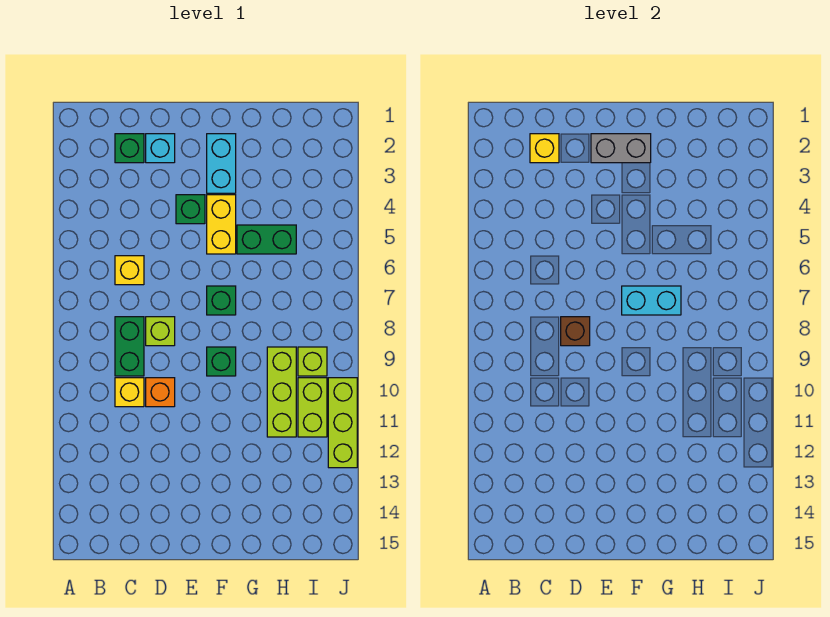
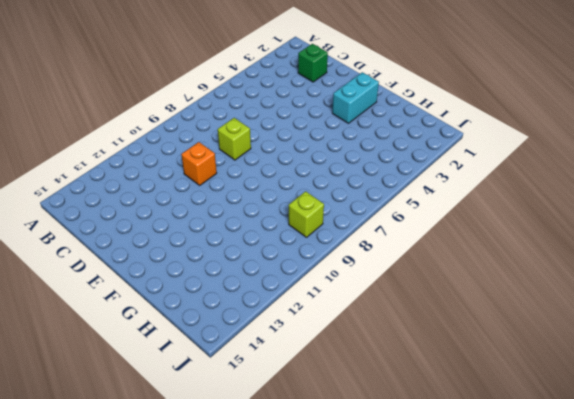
none -> yellow brick C6 level 1
none -> green brick C8:C9 level 1
none -> yellow brick C10 level 1

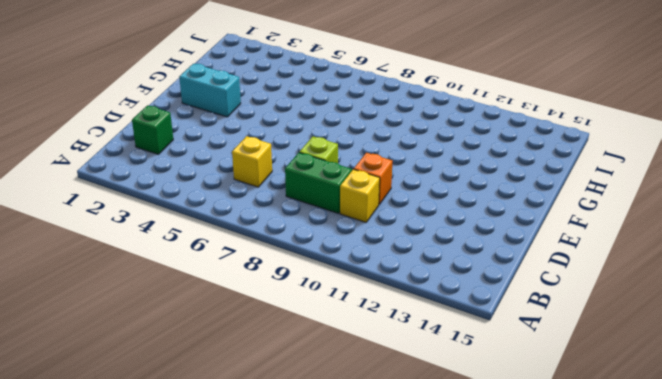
none -> cyan brick D2 level 1
none -> green brick E4 level 1
none -> yellow brick F4:F5 level 1

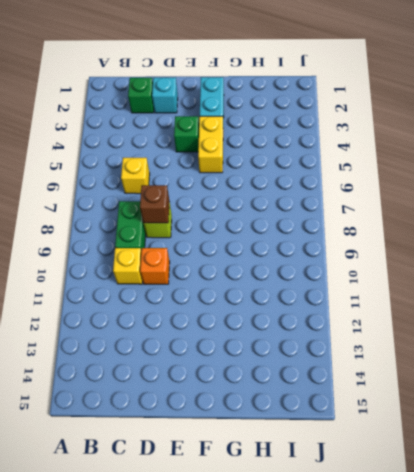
none -> green brick F7 level 1
none -> green brick F9 level 1
none -> green brick G5:H5 level 1

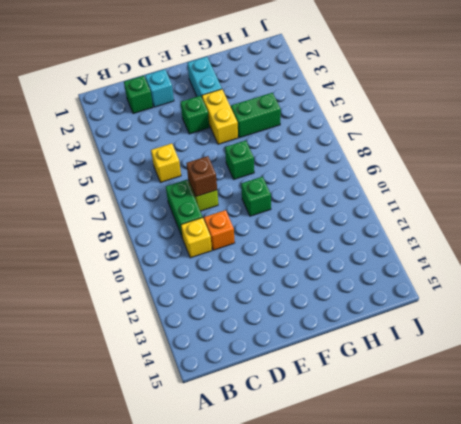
none -> lime brick H9:H11 level 1
none -> lime brick I9 level 1
none -> lime brick I10:I11 level 1

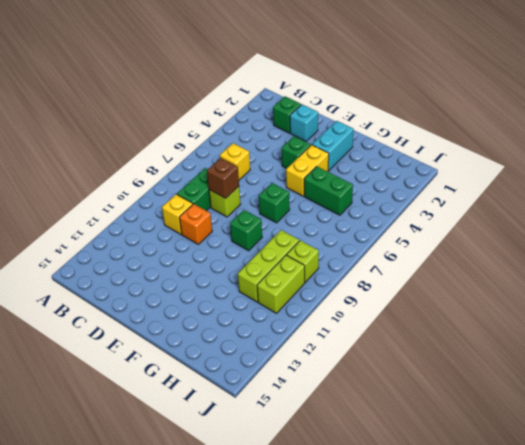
none -> lime brick J10:J12 level 1
none -> yellow brick C2 level 2
none -> grey brick E2:F2 level 2

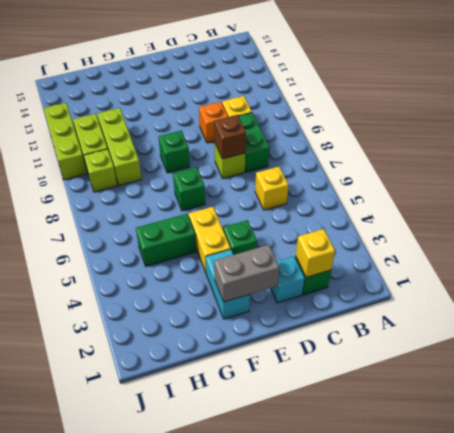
none -> cyan brick F7:G7 level 2

